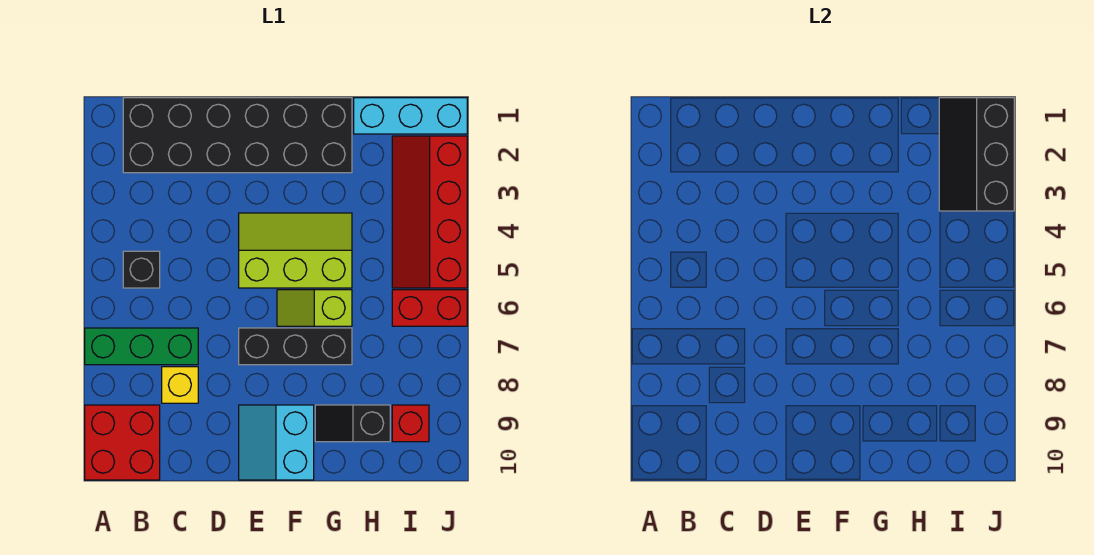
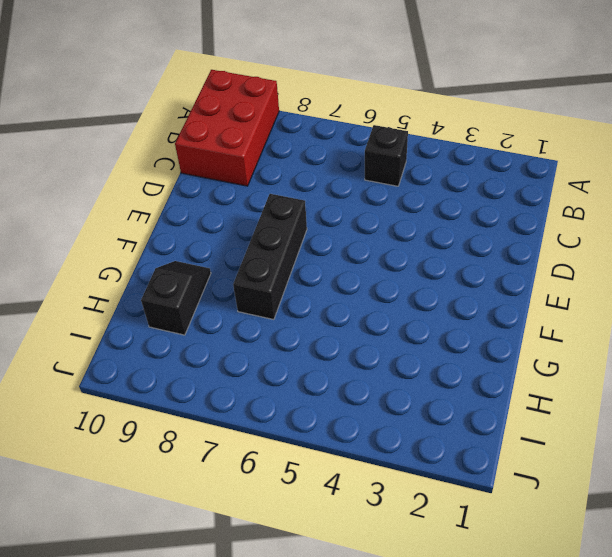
red brick A9:C10 level 1 -> red brick A9:B10 level 1
none -> green brick A7:C7 level 1
none -> black brick B1:G2 level 1
none -> yellow brick C8 level 1

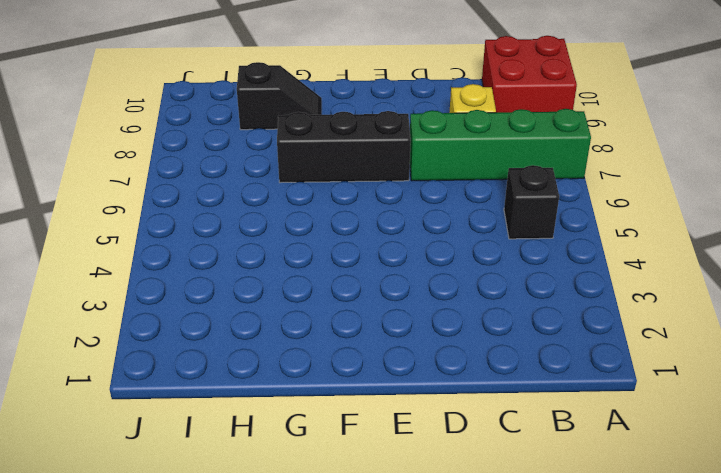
green brick A7:D7 level 1 -> green brick A7:C7 level 1
none -> black brick B1:G2 level 1
none -> lime slope E4:G5 level 1 top 5
none -> cyan slope E9:F10 level 1 top F

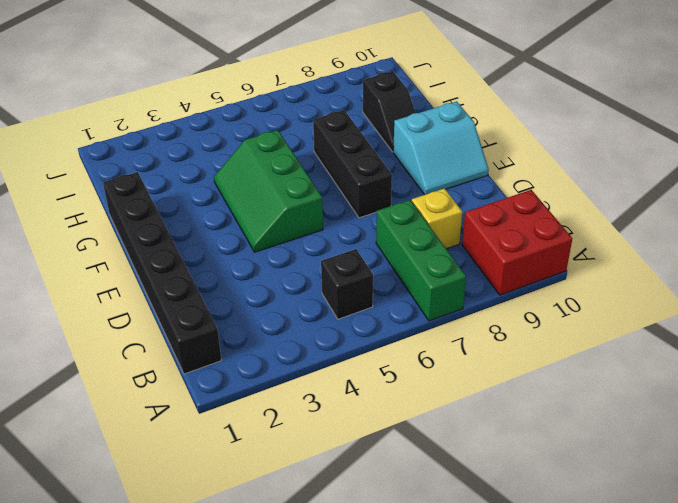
black brick B1:G1 level 1 -> black brick B1:G2 level 1
green slope E4:G5 level 1 top 5 -> lime slope E4:G5 level 1 top 5
none -> lime slope F6:G6 level 1 top G
none -> cyan brick H1:J1 level 1
none -> red slope I2:J5 level 1 top J

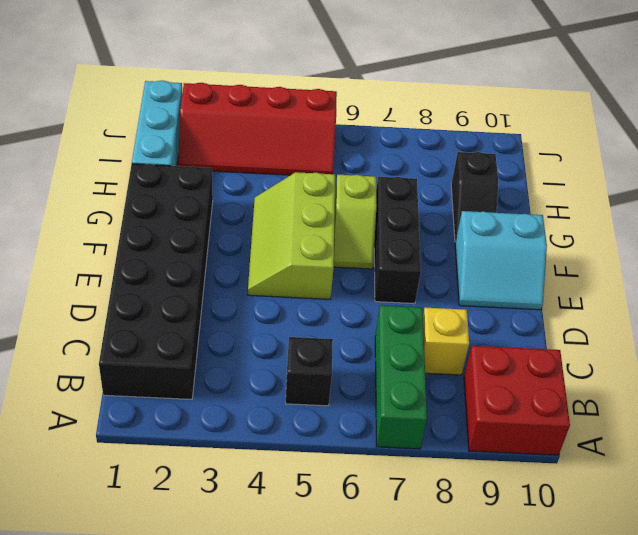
none -> red brick I6:J6 level 1
none -> red brick I9 level 1
none -> black slope I1:J3 level 2 top J

